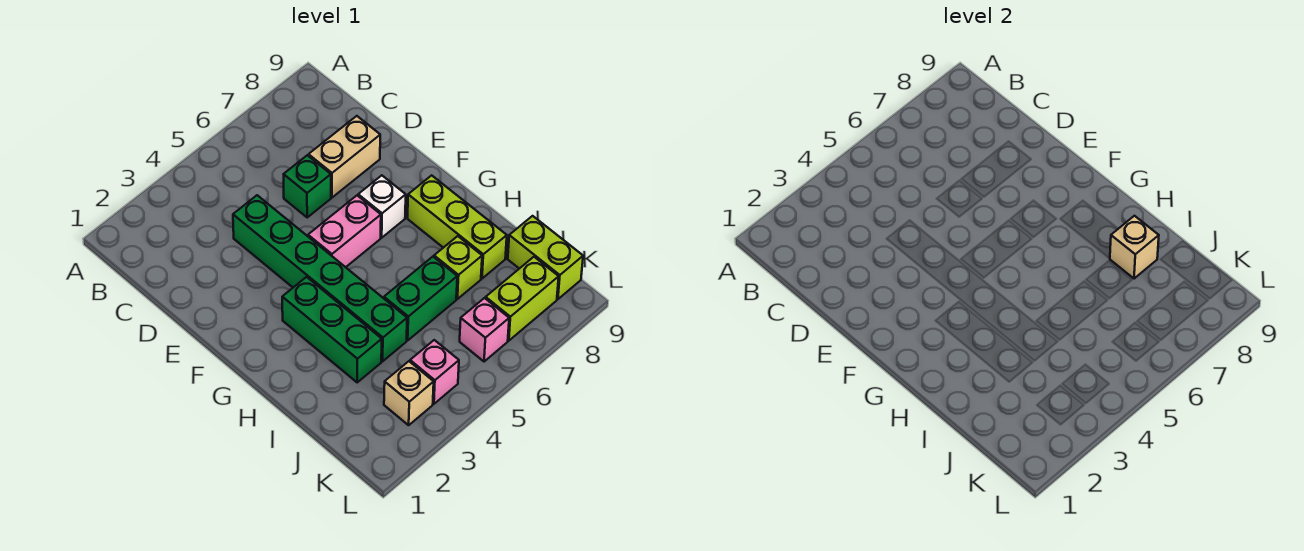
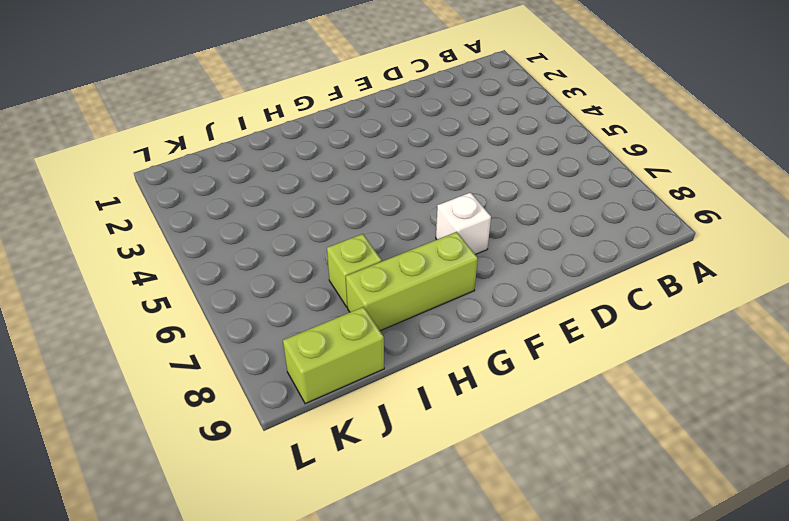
none -> green brick D4:I4 level 1
none -> green brick D6 level 1
none -> tan brick D7:D8 level 1

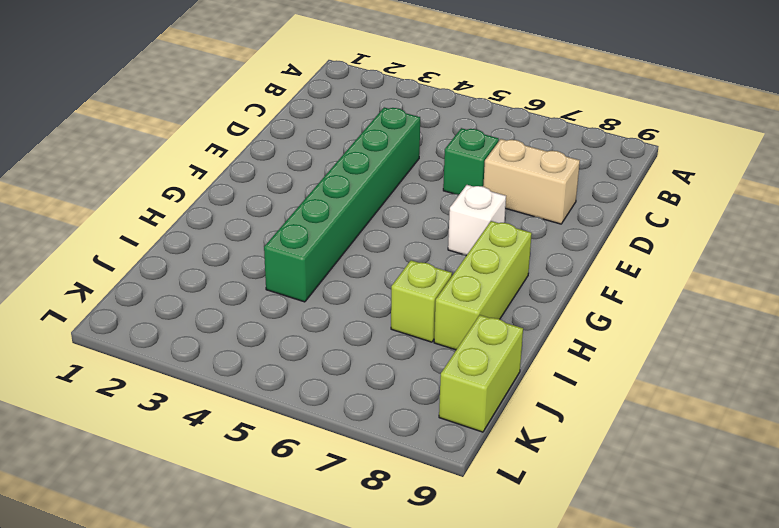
none -> pink brick F5:F6 level 1
none -> green brick G3:I3 level 1
none -> green brick I5:I6 level 1

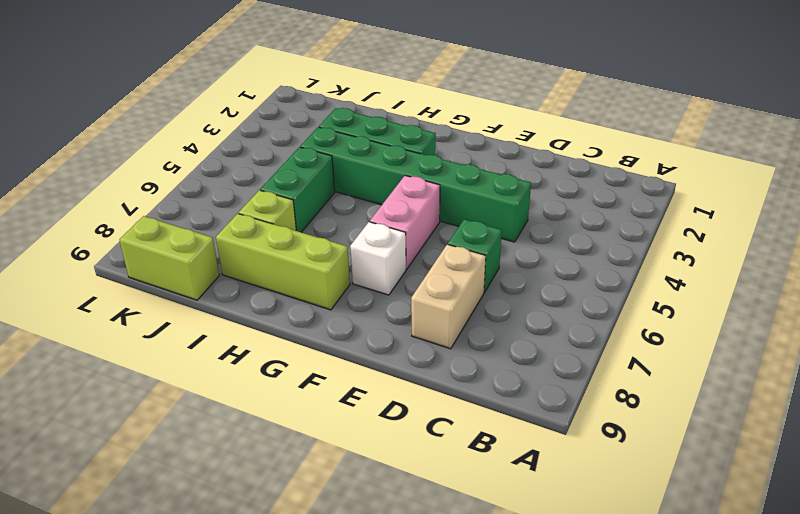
none -> tan brick K3 level 1
none -> pink brick K4 level 1
none -> pink brick K6 level 1

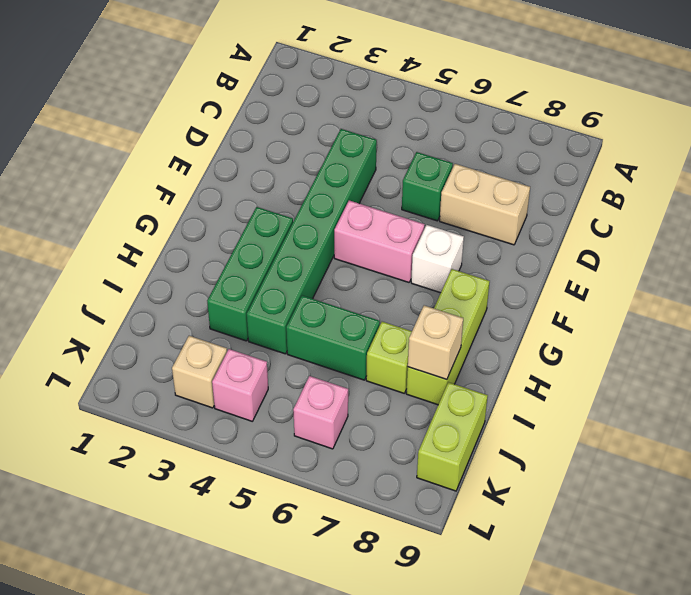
none -> lime brick K7:K8 level 1

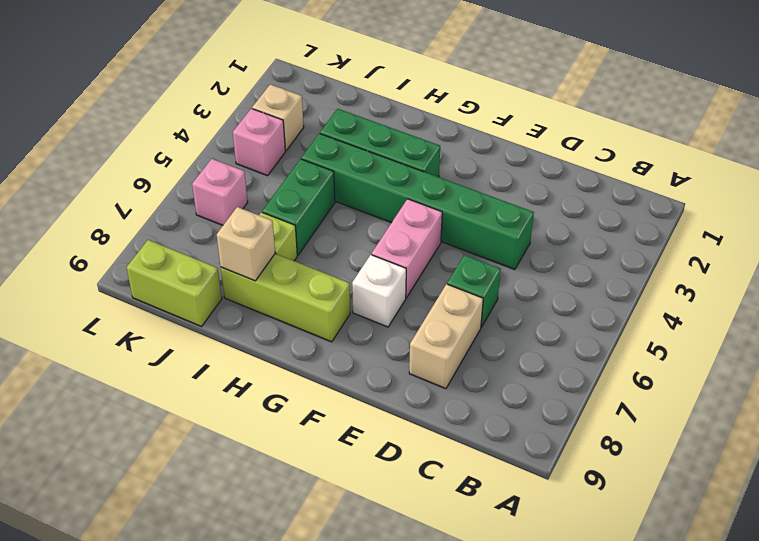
none -> lime brick K7:K8 level 1

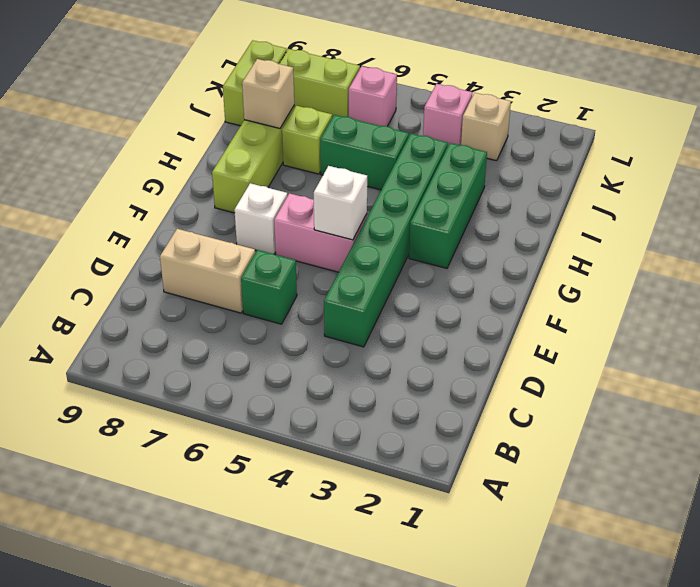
white brick F5 level 2 -> none

